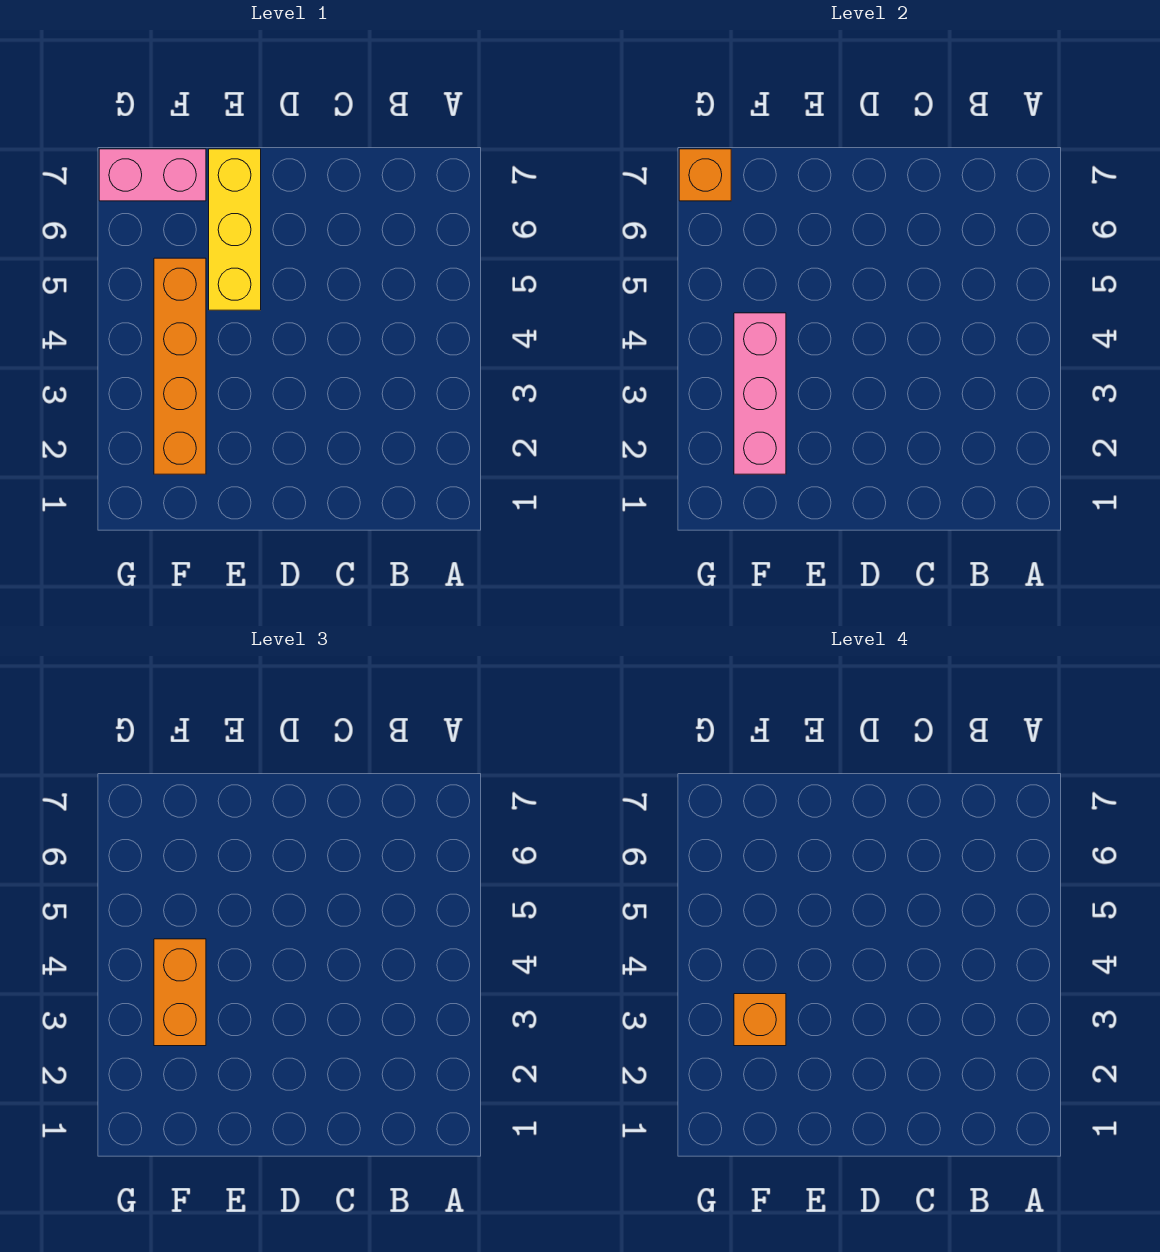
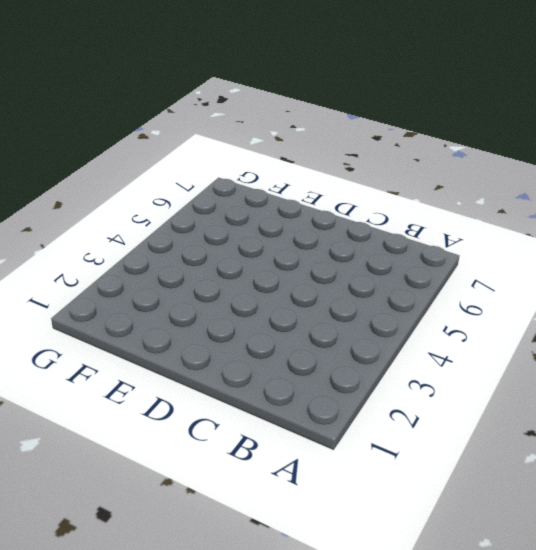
none -> yellow brick E5:E7 level 1
none -> orange brick F2:F5 level 1

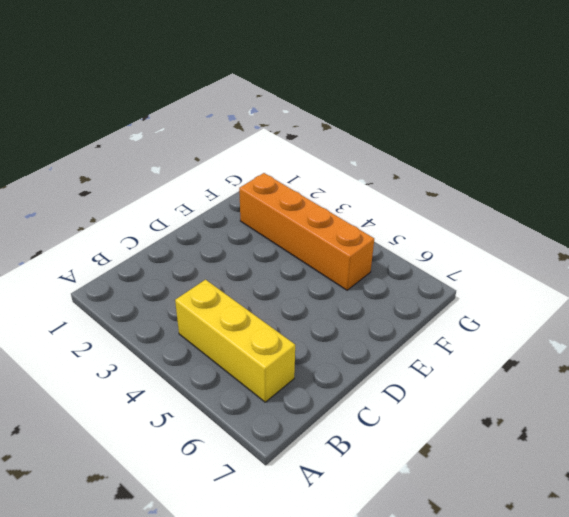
yellow brick B4:B6 level 1 -> yellow brick E5:E7 level 1
none -> pink brick F7:G7 level 1
none -> pink brick F2:F4 level 2

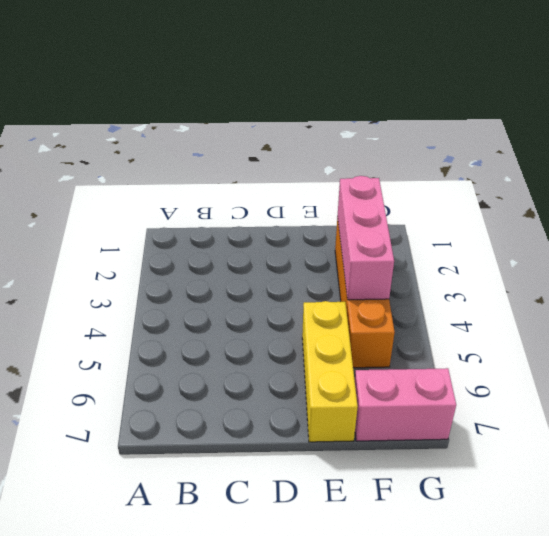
none -> orange brick G7 level 2
none -> orange brick F3:F4 level 3

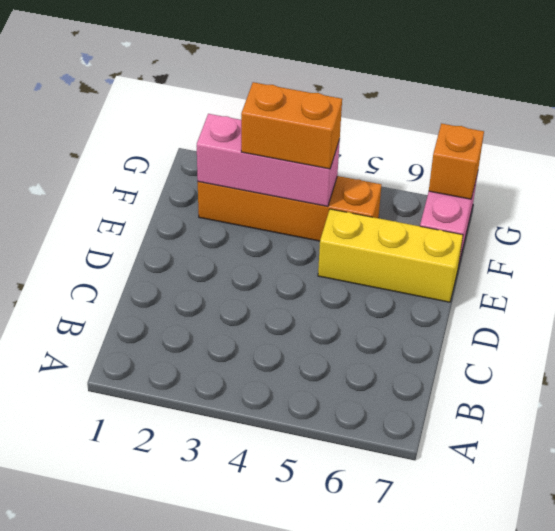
none -> orange brick F3 level 4

